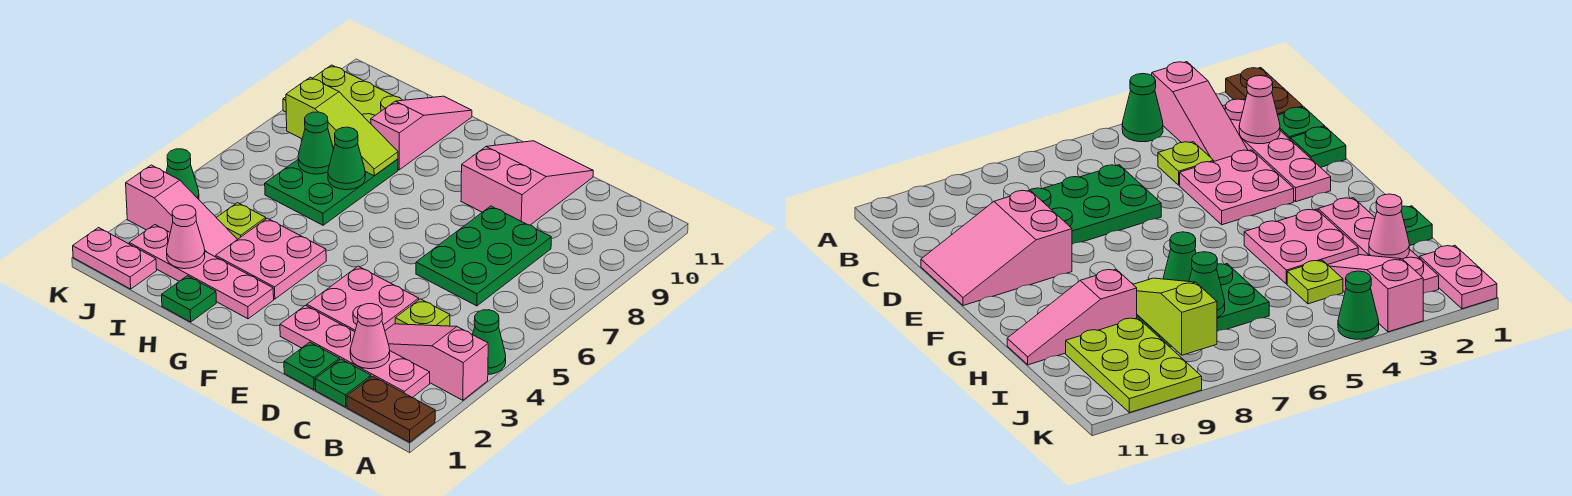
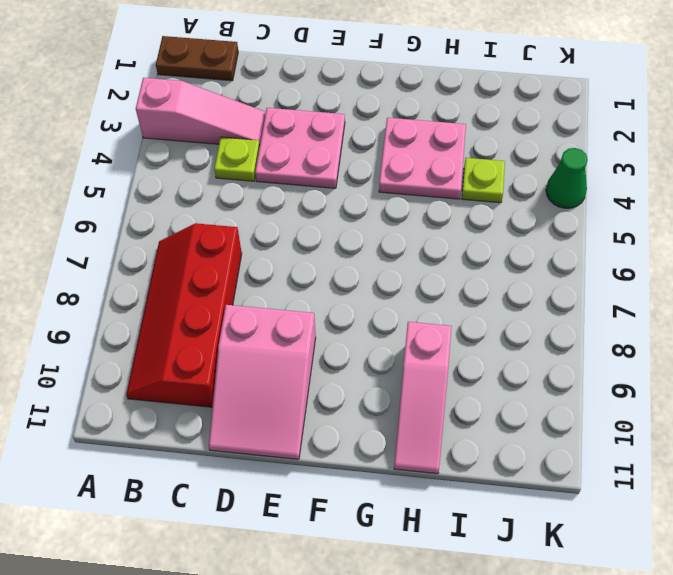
red slope B7:C10 level 1 top C -> green plate C6:D8 level 1
none -> green cone A4 level 1
none -> pink plate B2:E2 level 1
none -> green plate C1 level 1

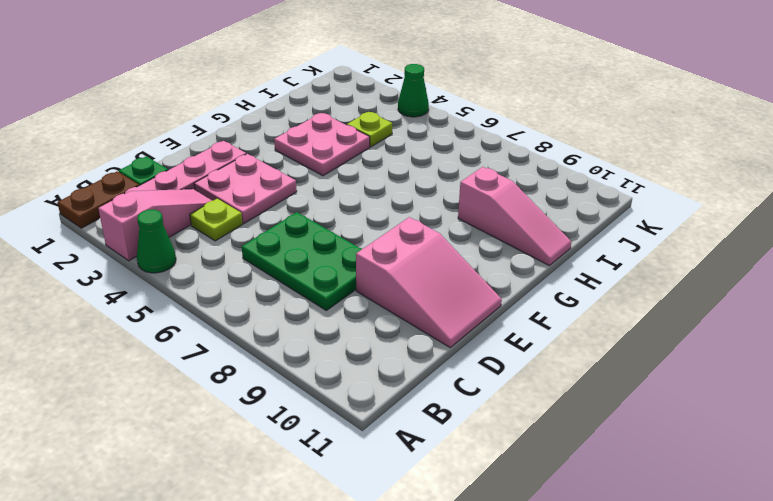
none -> green plate D1 level 1
none -> pink plate G2:J2 level 1
none -> green plate H1 level 1

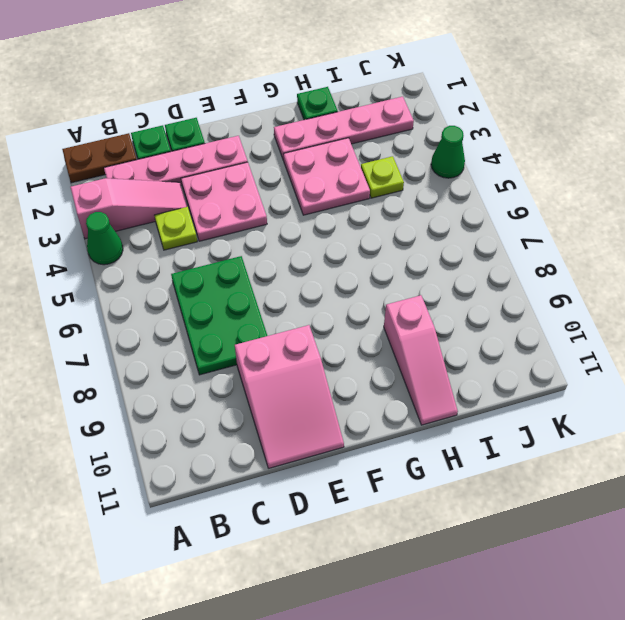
none -> green plate H6:I8 level 1
none -> pink slope I3:K3 level 1 top K
none -> lime plate I9:K10 level 1

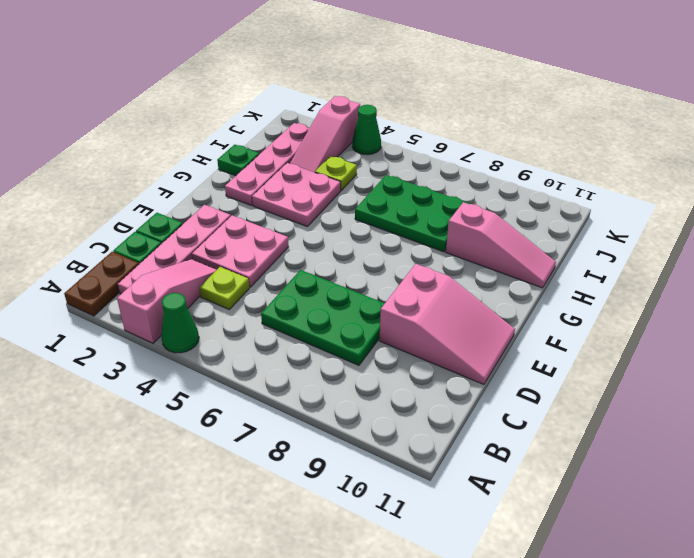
none -> lime plate I9:K10 level 1
none -> pink plate J1:K1 level 1
none -> pink cone C2 level 2

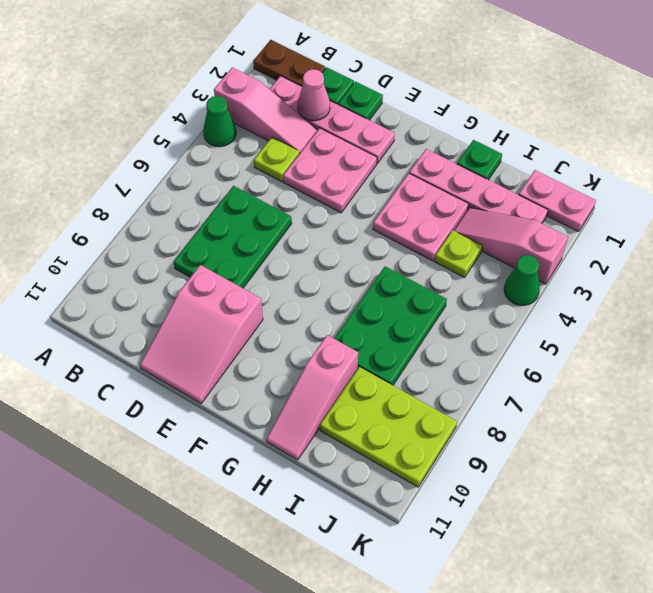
none -> green cone H7 level 2
none -> lime slope H8:J8 level 2 top J
none -> pink cone I2 level 2

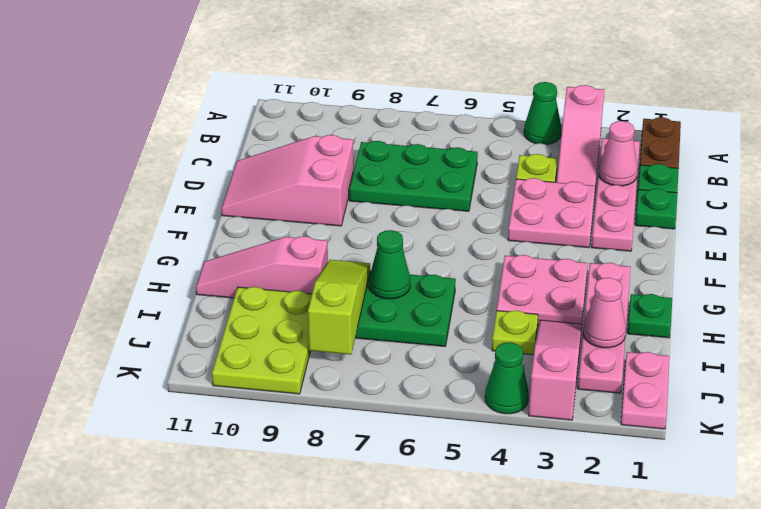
none -> green cone I7 level 2

